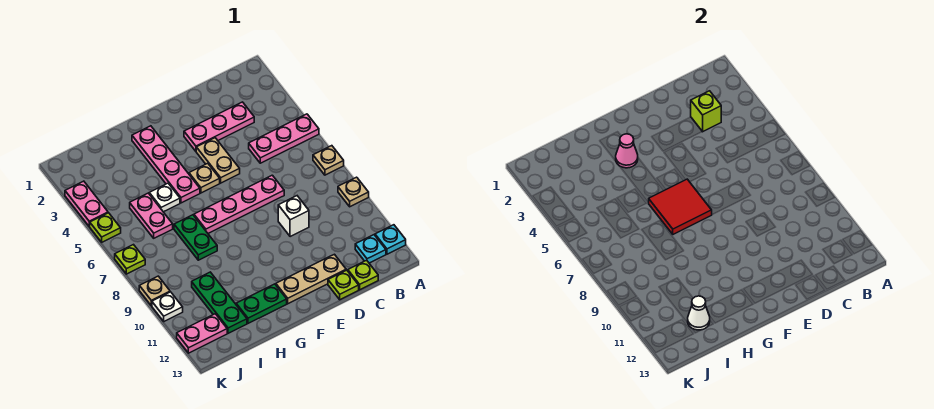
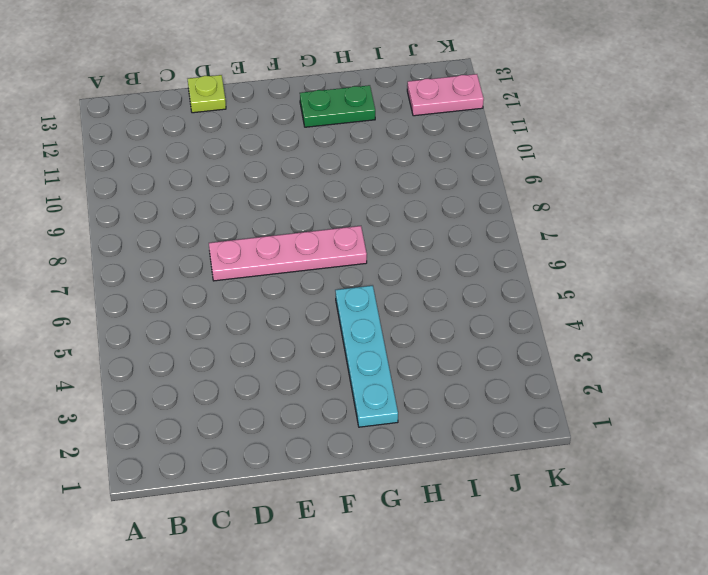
cyan plate G2:G5 level 1 -> pink plate G2:G5 level 1
none -> pink plate A5:C5 level 1
none -> tan plate A7 level 1
none -> tan plate A9 level 1

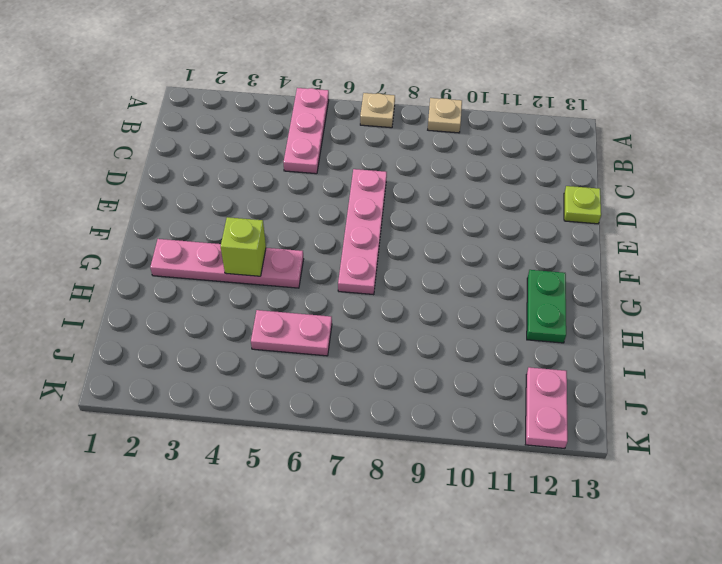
lime brick G4 level 2 -> lime brick C3 level 2
none -> cyan plate A12 level 1
none -> cyan plate B12 level 1
none -> pink plate C3:E3 level 1

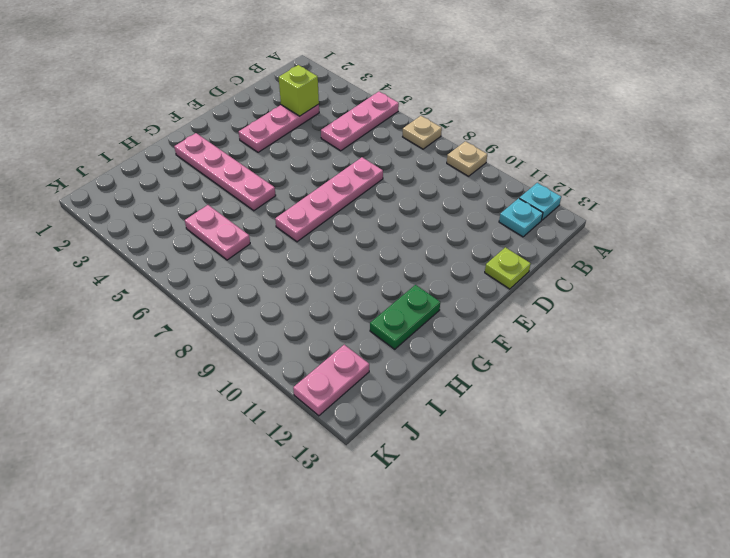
none -> lime plate C13 level 1
none -> white brick D9 level 1
none -> tan plate D12:F12 level 1

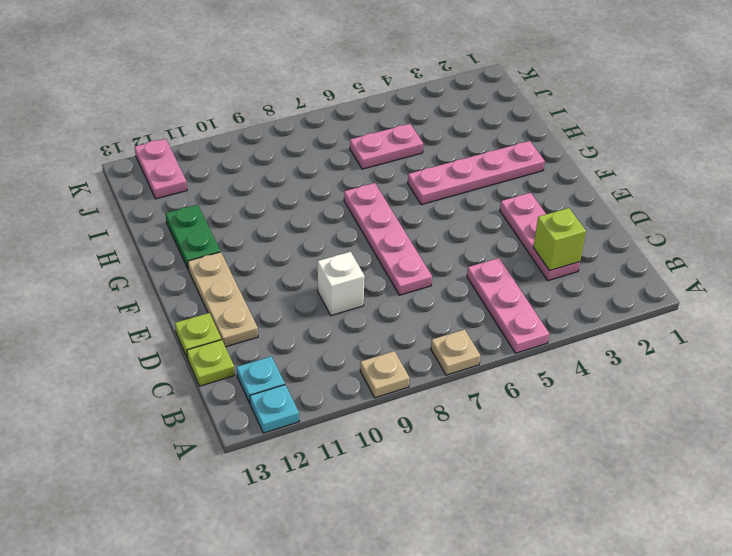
none -> tan plate E4:E5 level 1
none -> tan plate F5 level 1
none -> white plate H5 level 1

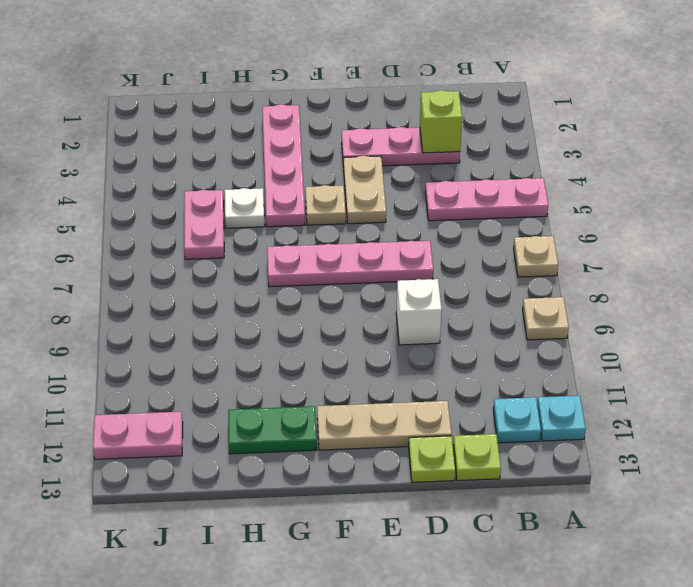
none -> green plate H7:H8 level 1
none -> green plate I10:I12 level 1
none -> pink plate K3:K4 level 1

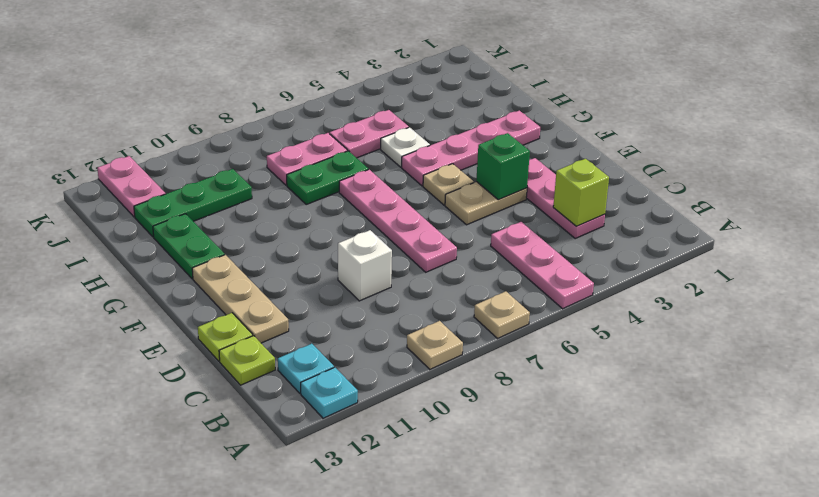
green brick E4 level 2 -> none
pink plate I7:I8 level 1 -> pink plate K3:K4 level 1
none -> lime plate K5 level 1
none -> lime plate K7 level 1
none -> tan plate K9 level 1

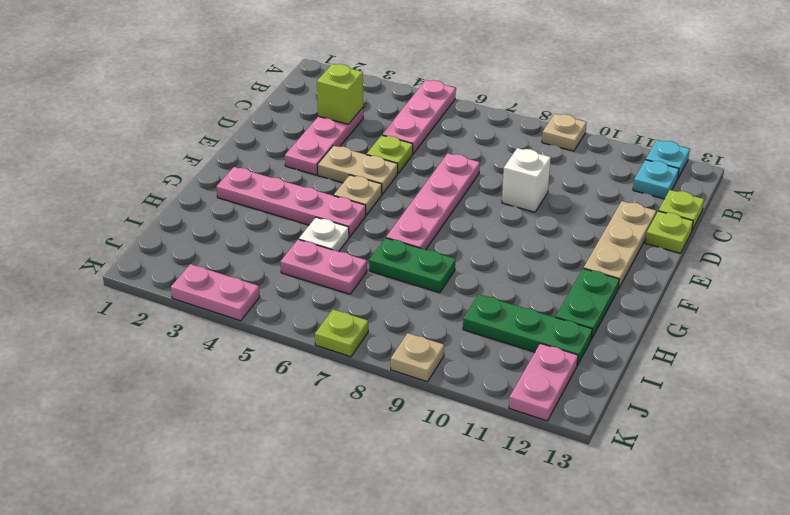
lime plate D5 level 1 -> lime plate K5 level 1
none -> tan plate A7 level 1
none -> white plate K10 level 1
none -> red tile F6:G7 level 2

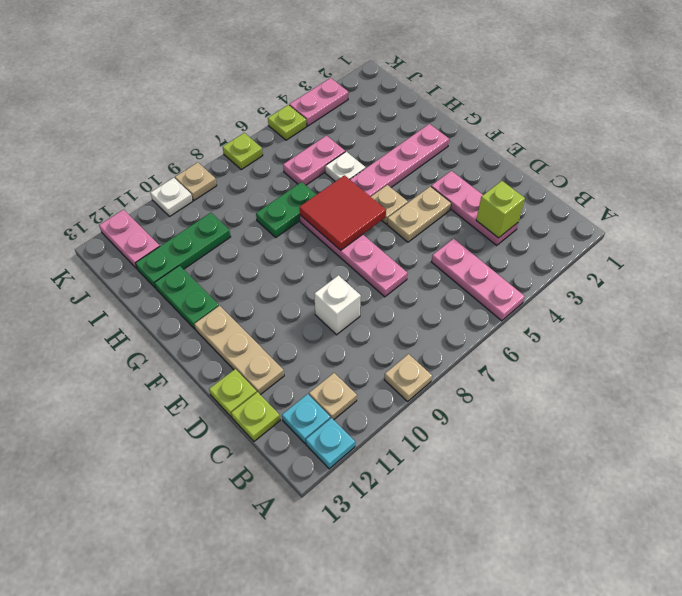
tan plate B11 level 1 -> tan plate A7 level 1
none -> pink cone G3 level 2
none -> white cone I12 level 2

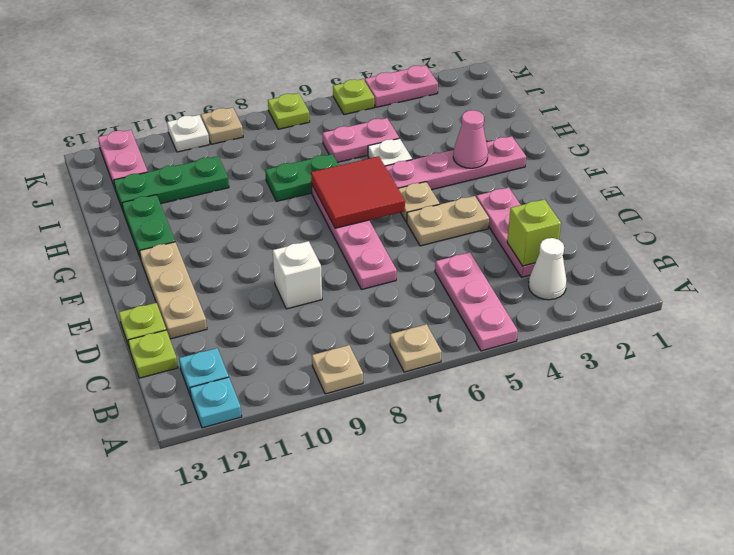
white cone B3 level 1 -> white cone I12 level 2

